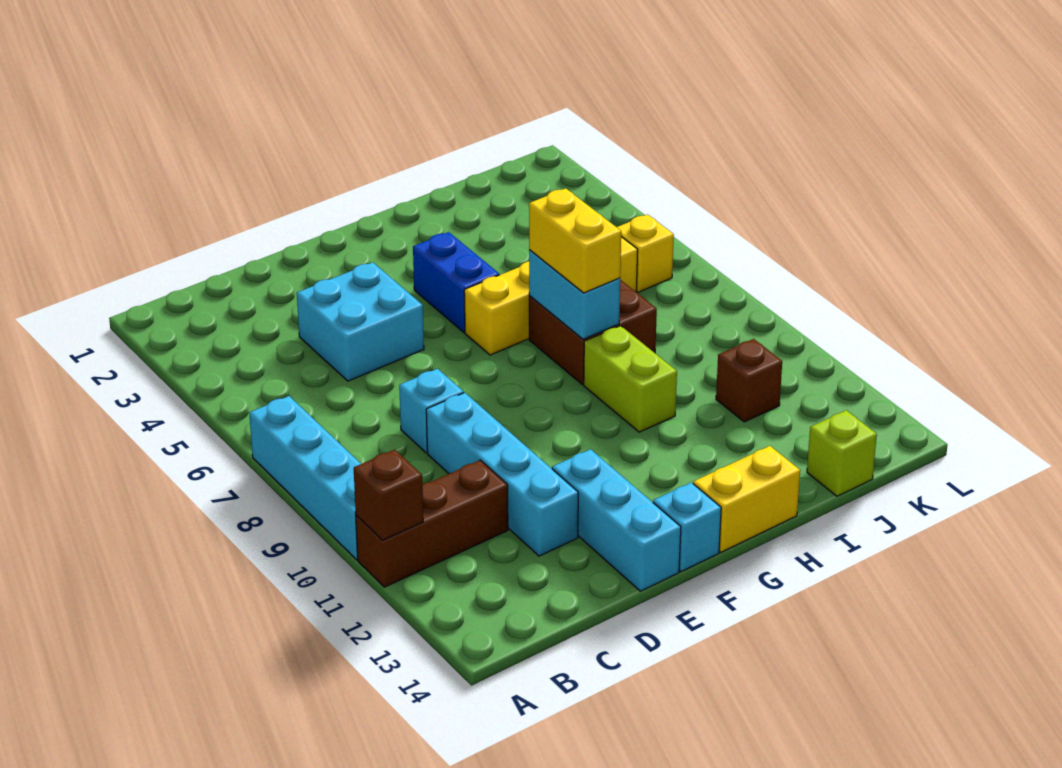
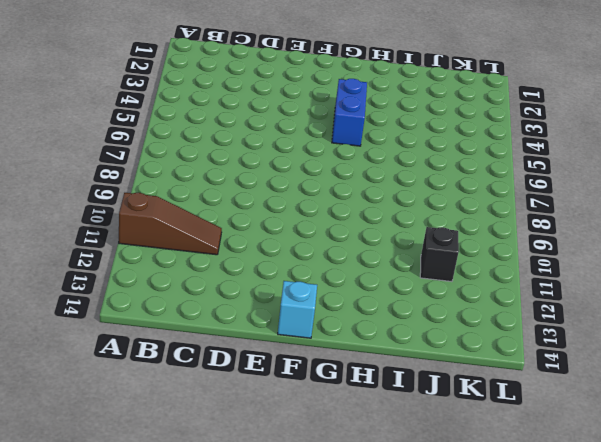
brown slope A11:C11 level 1 top A -> brown brick A11:C11 level 1
black brick J11 level 1 -> brown brick J11 level 1
none -> cyan brick A7:A10 level 1
none -> cyan brick D4:E5 level 1
none -> cyan brick D8 level 1

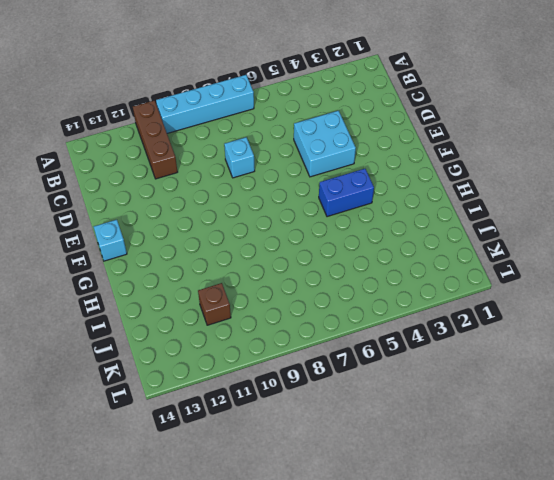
none -> cyan brick D9:D12 level 1
none -> cyan brick E12:E14 level 1
none -> yellow brick G6:J6 level 1

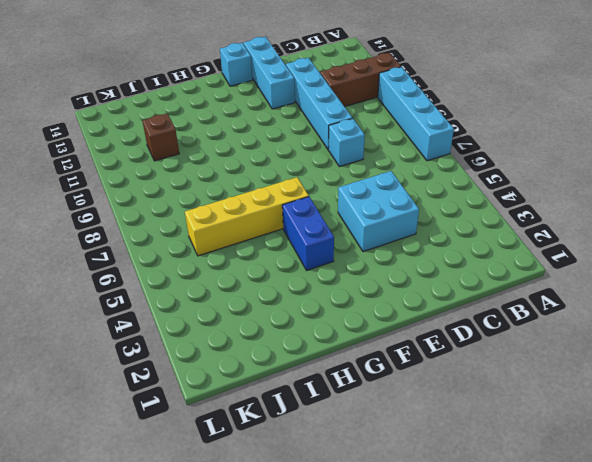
none -> yellow brick G14:H14 level 1
none -> brown brick H7:I8 level 1
none -> lime brick H9:H10 level 1

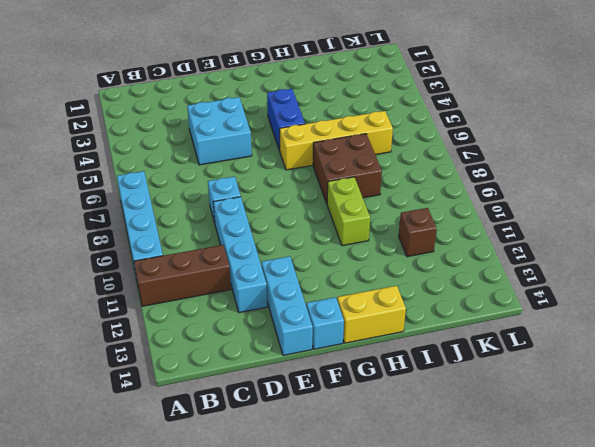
none -> lime brick J14 level 1
none -> yellow brick K6 level 1
none -> brown brick A11 level 2

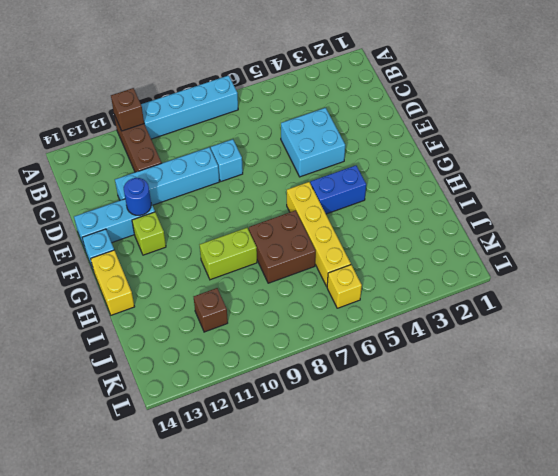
blue round brick E12 level 2 -> none
lime brick F12 level 1 -> lime brick J14 level 1
none -> cyan brick H7:H8 level 2
none -> yellow brick H7:H8 level 3

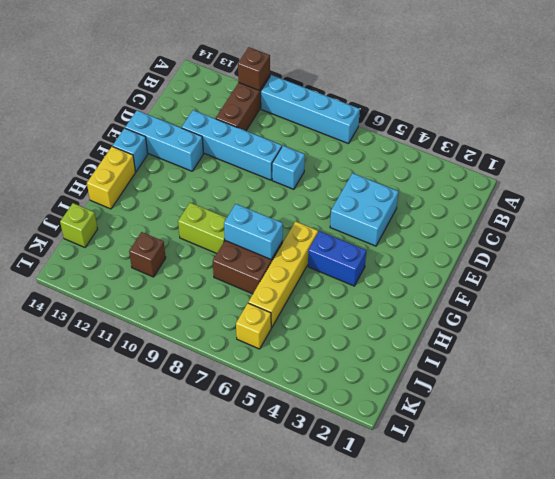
none -> yellow brick H7:H8 level 3

